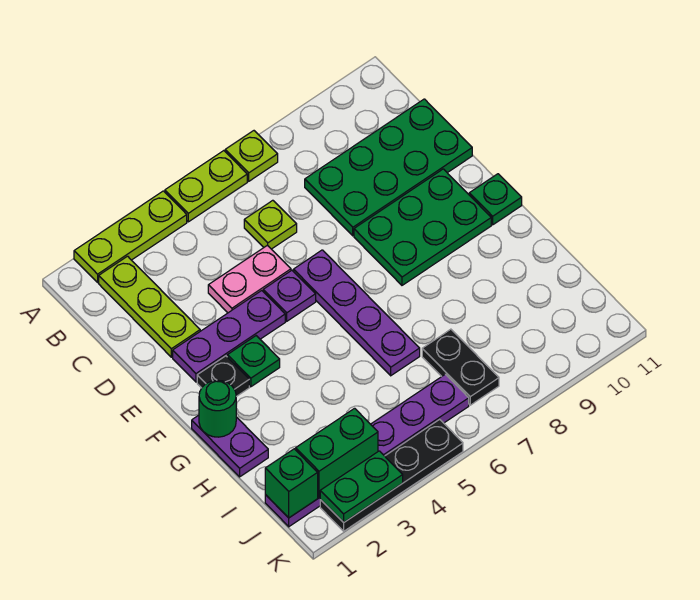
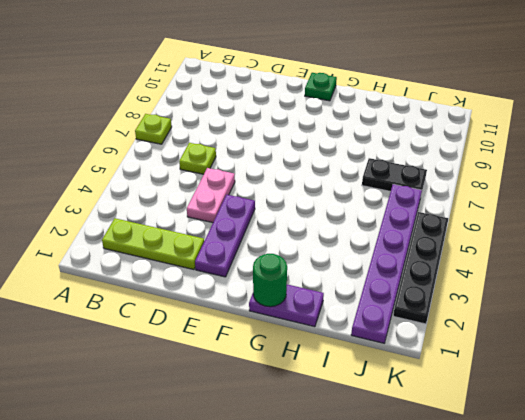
none -> lime plate A2:A4 level 1
none -> lime plate A5:A6 level 1
none -> green plate C8:D11 level 1

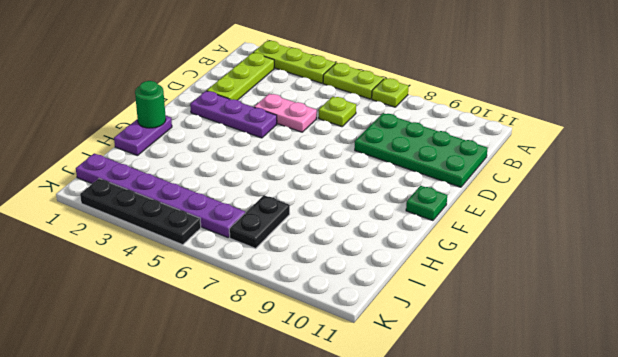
none -> purple plate E5 level 1
none -> purple plate E6:H6 level 1
none -> green plate E8:F10 level 1

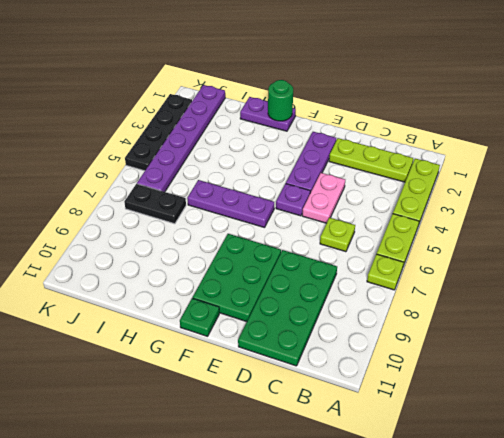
purple plate F6:H6 level 1 -> purple plate E6:H6 level 1
none -> black plate F2 level 1
none -> green plate F3 level 1
none -> green brick J1 level 2

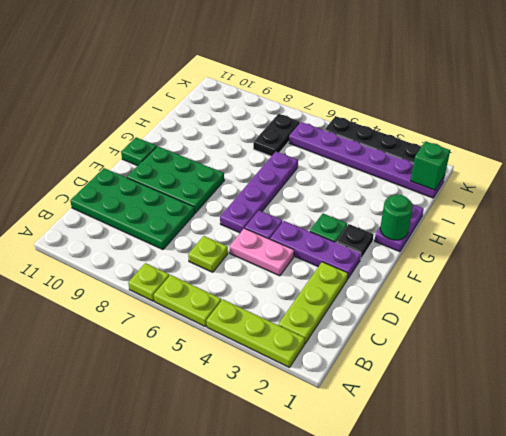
none -> green brick J2:J3 level 2
none -> green plate K2:K3 level 2

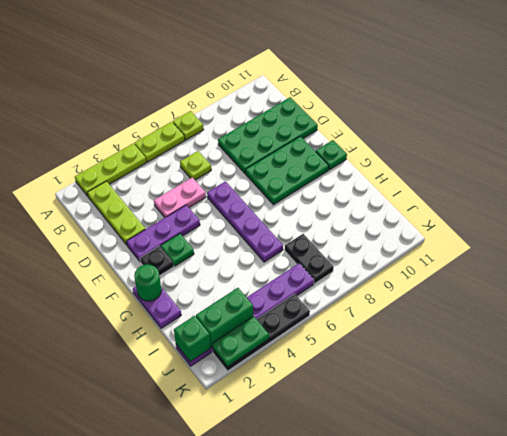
none -> purple plate E5 level 1

